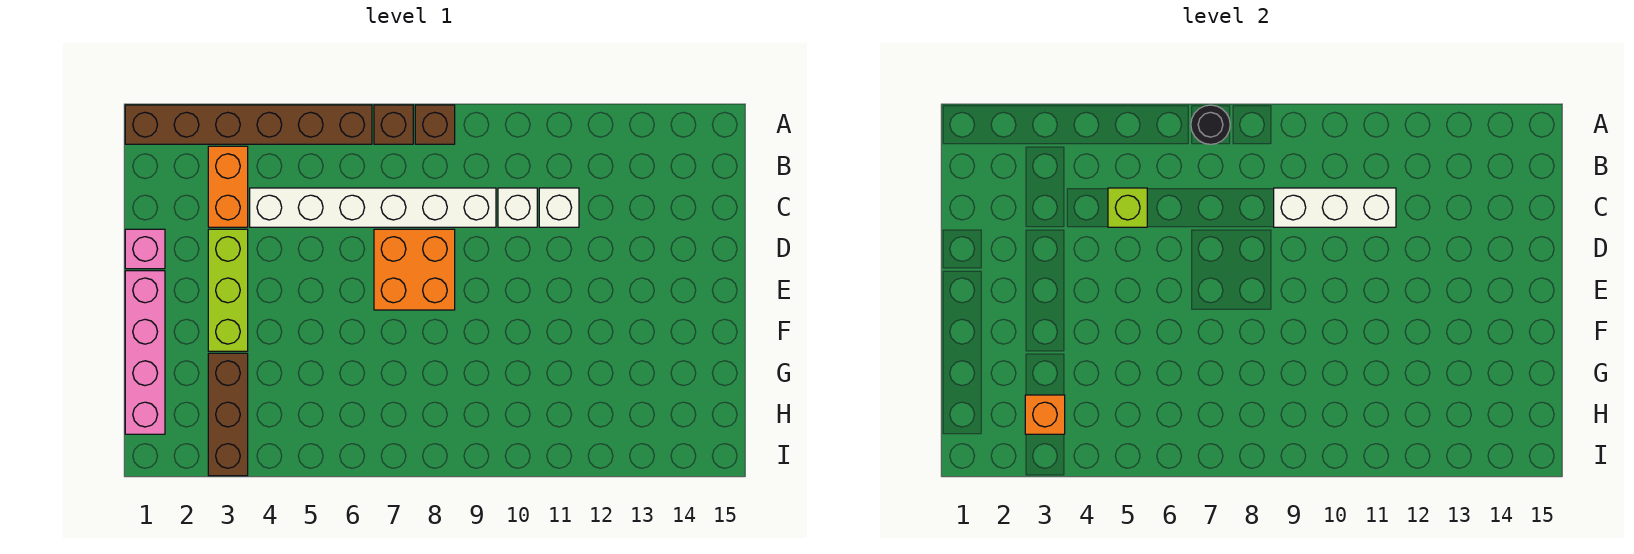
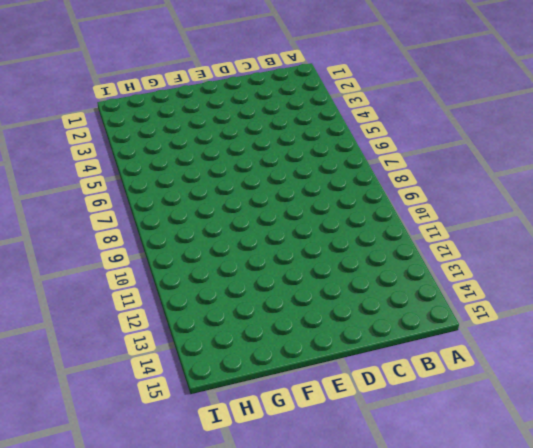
none -> brown brick A1:A6 level 1
none -> brown brick A7 level 1
none -> brown brick A8 level 1

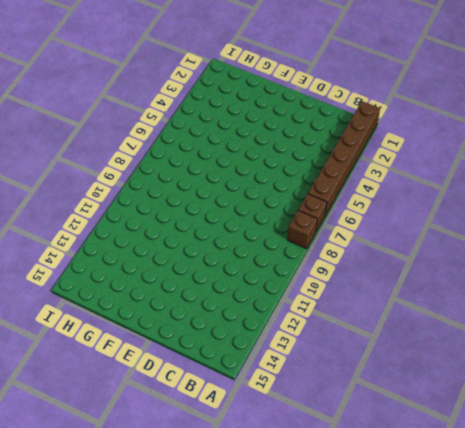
none -> orange brick B3:C3 level 1
none -> white brick C4:C9 level 1
none -> white brick C10 level 1

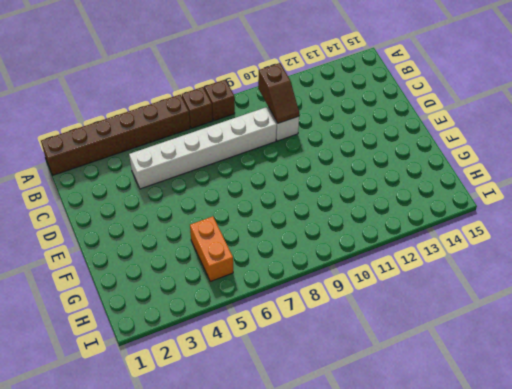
brown slope B10:C10 level 2 top B -> white brick C9:C11 level 2
orange brick G5:H5 level 1 -> orange brick B3:C3 level 1
none -> white brick C11 level 1
none -> pink brick D1 level 1
none -> lime brick D3:F3 level 1

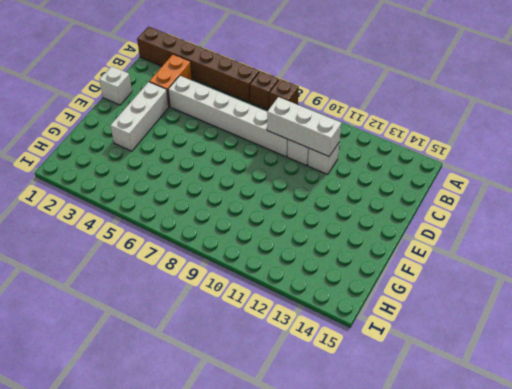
white brick D1 level 1 -> pink brick D1 level 1
white brick D3:F3 level 1 -> lime brick D3:F3 level 1
none -> orange brick D7:E8 level 1
none -> pink brick E1:H1 level 1
none -> brown brick G3:I3 level 1

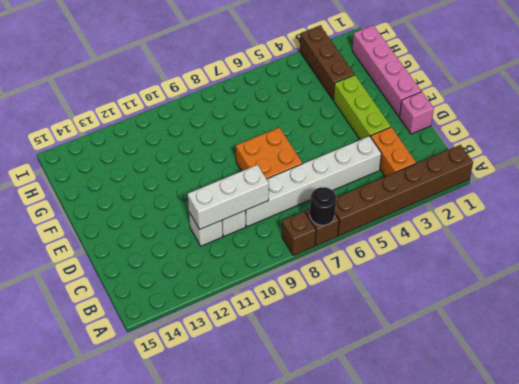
none -> lime brick C5 level 2
none -> orange brick H3 level 2

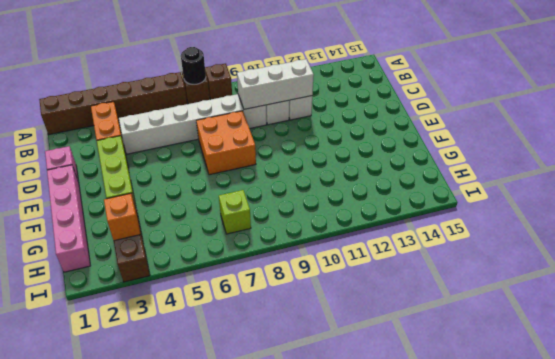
lime brick H7 level 1 -> lime brick C5 level 2

